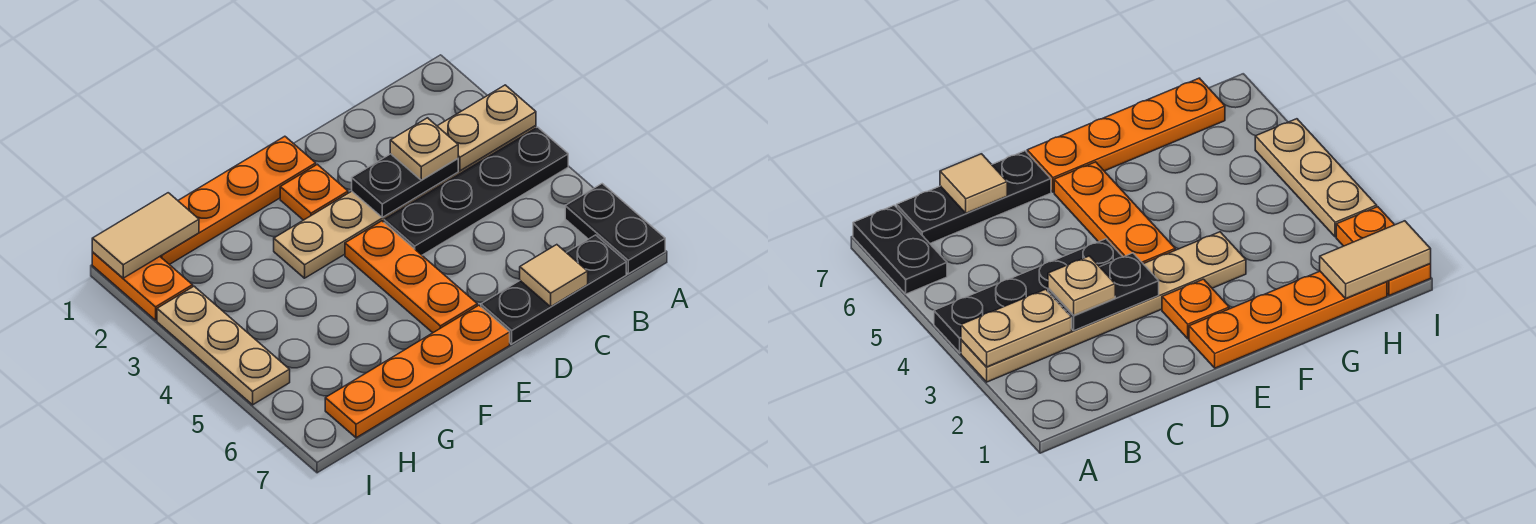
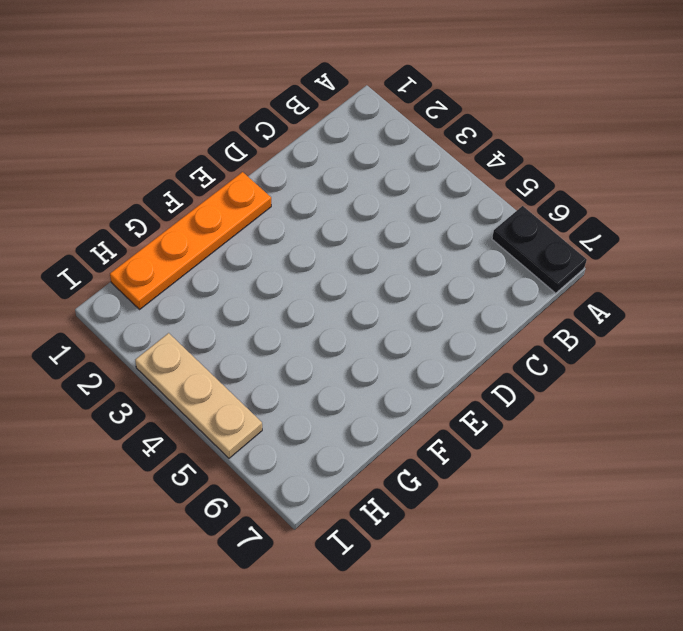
none -> tan plate A3:F3 level 1
none -> black plate A4:D4 level 1
none -> black plate B7:D7 level 1

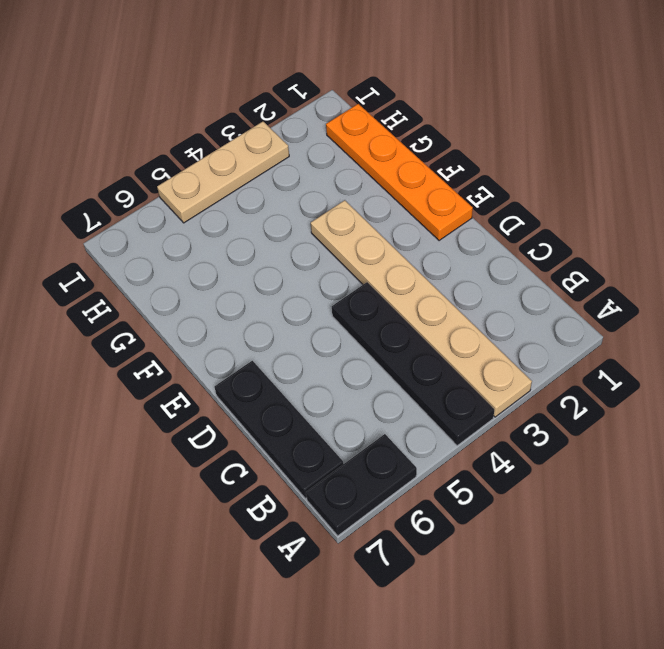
none -> orange plate E2 level 1
none -> orange plate E4:E6 level 1
none -> orange plate E7:H7 level 1

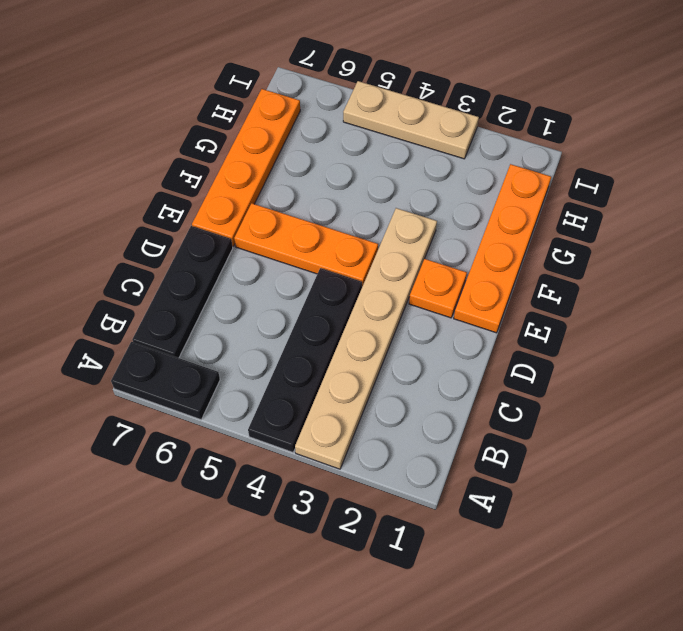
none -> orange plate I1:I2 level 1
none -> tan plate A3:B3 level 2
none -> black plate C3:D3 level 2

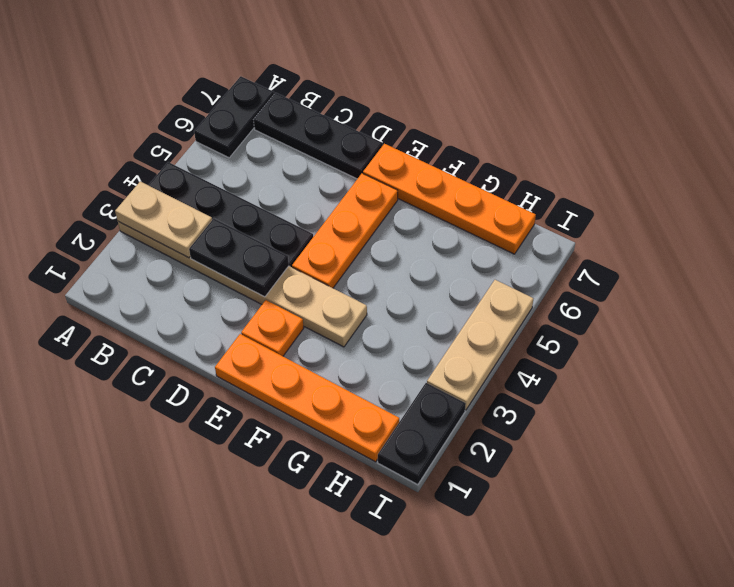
black plate I1:I2 level 1 -> orange plate I1:I2 level 1
none -> tan tile C7 level 2
none -> tan tile H1:I1 level 2
none -> tan plate C3 level 3

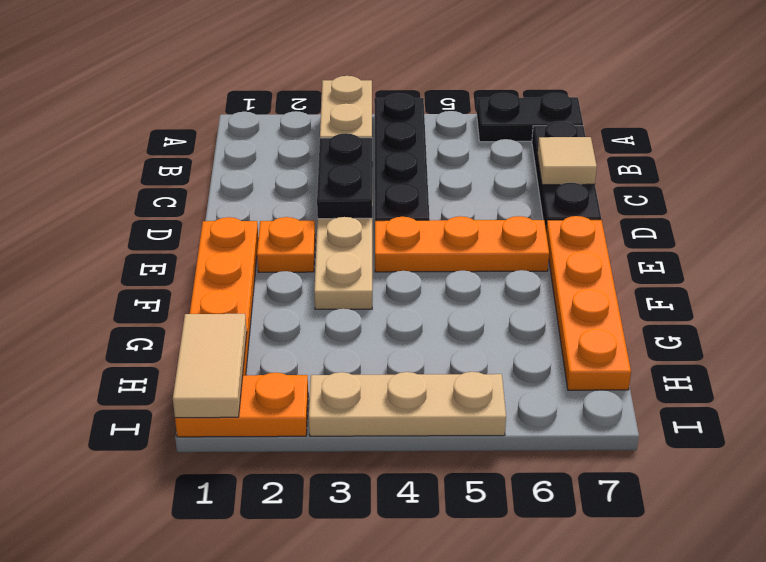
none -> tan plate C3 level 3

